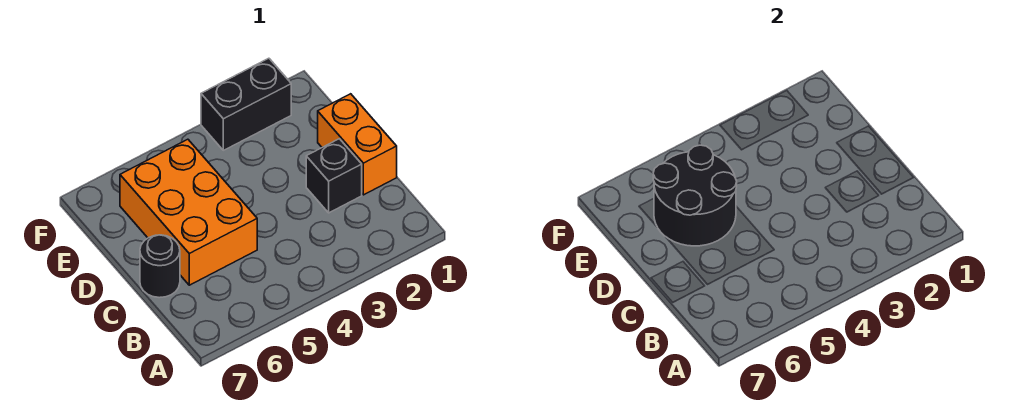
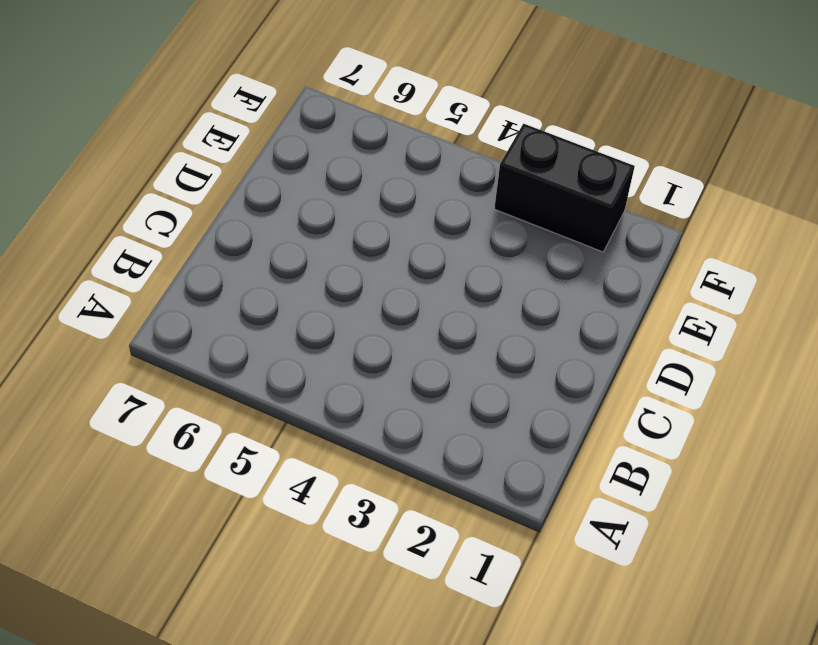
none -> orange brick C1:D1 level 1
none -> black brick C2 level 1

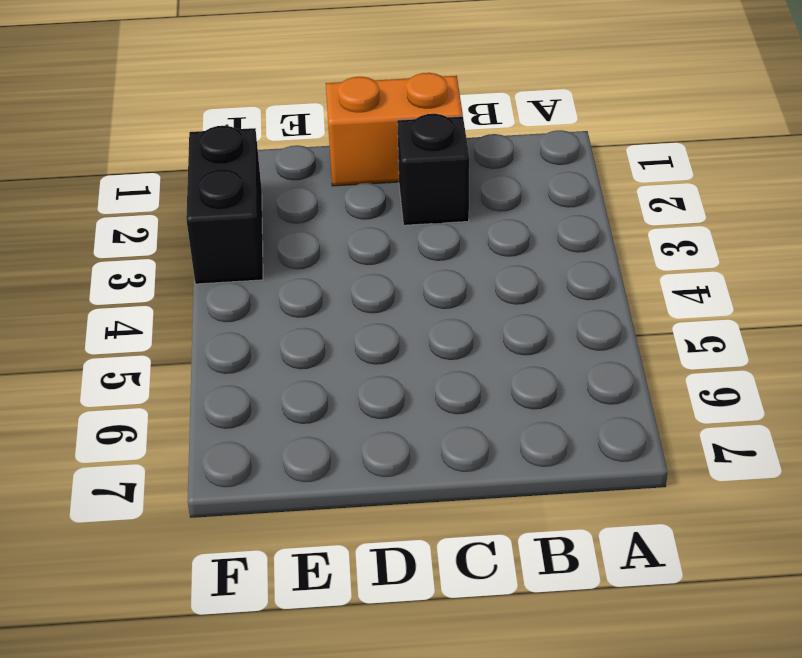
none -> orange brick C5:E6 level 1
none -> black round brick C7 level 1

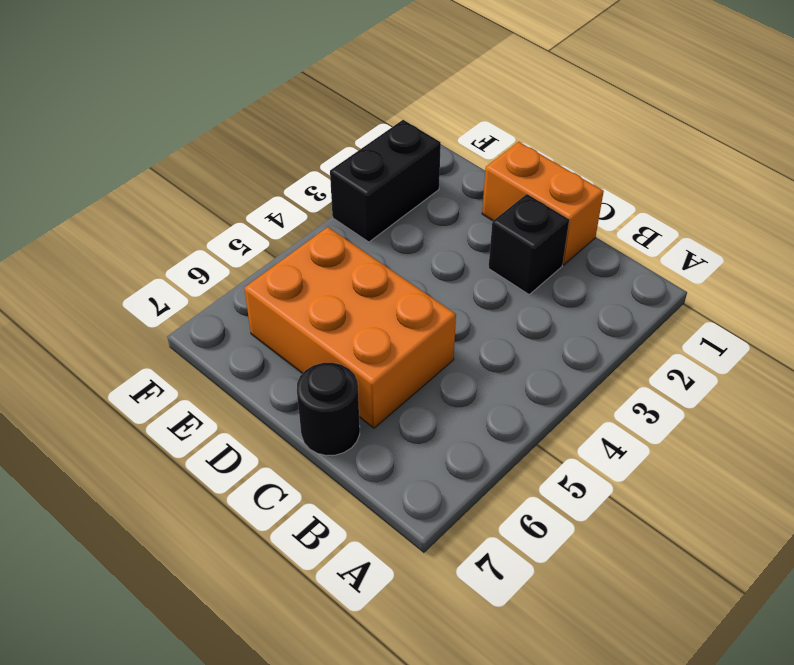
none -> black round brick D5:E6 level 2

